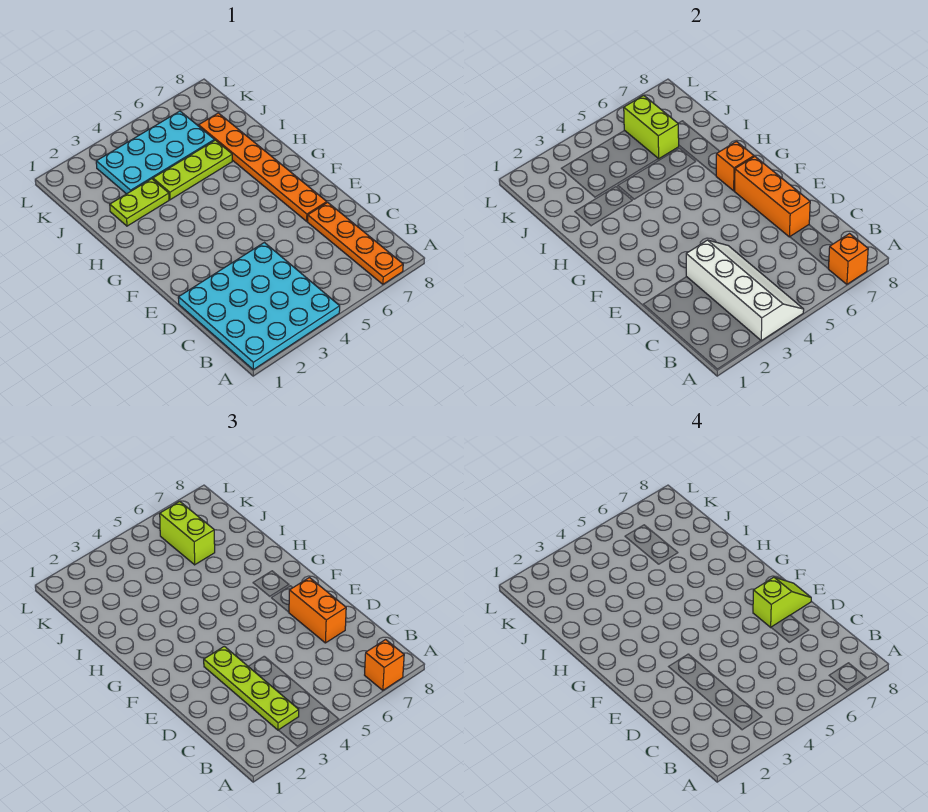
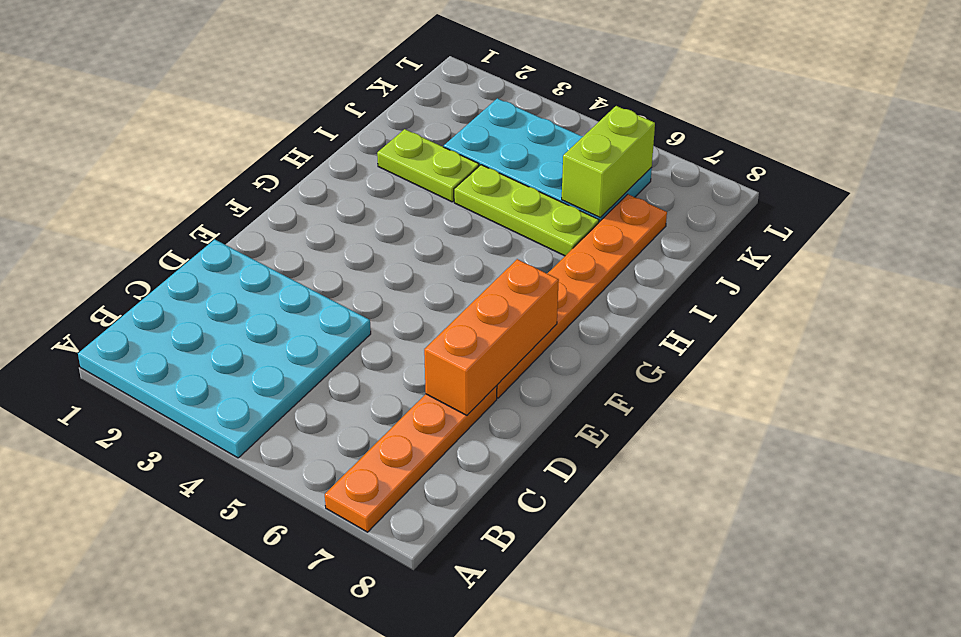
none -> white slope A3:D4 level 2 top 3
none -> orange brick A7 level 2
none -> orange brick G7 level 2

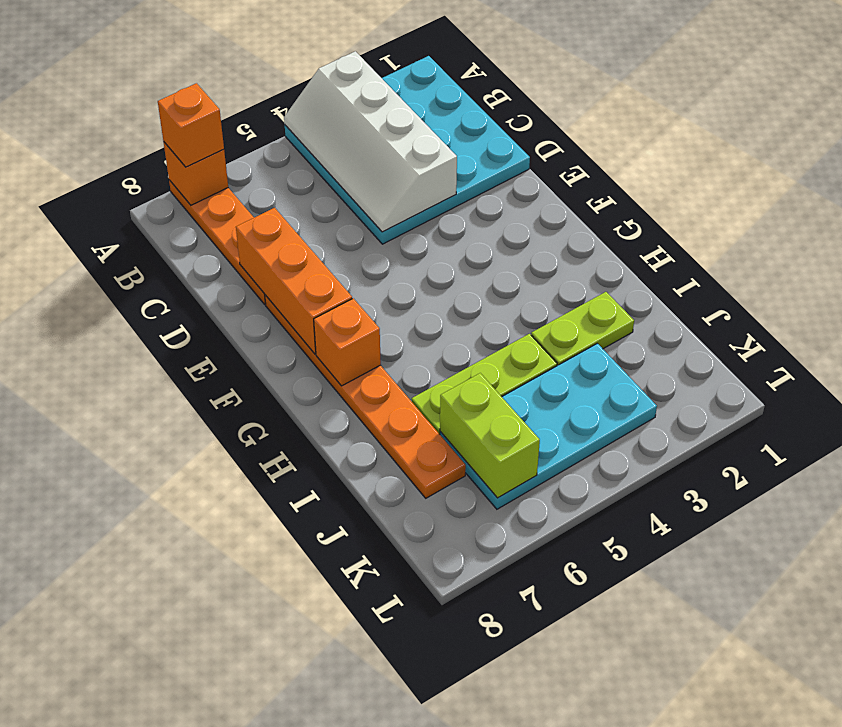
none -> lime plate B3:E3 level 3
none -> orange brick D7:E7 level 3
none -> lime brick J6:K6 level 3

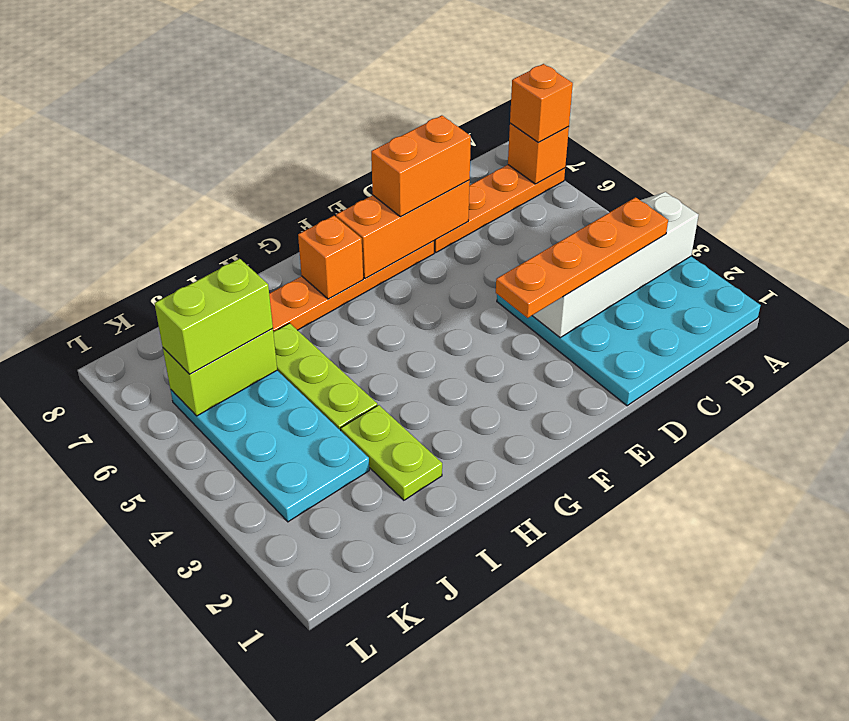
orange plate B3:E3 level 3 -> lime plate B3:E3 level 3
none -> lime slope E7:E8 level 4 top 7

